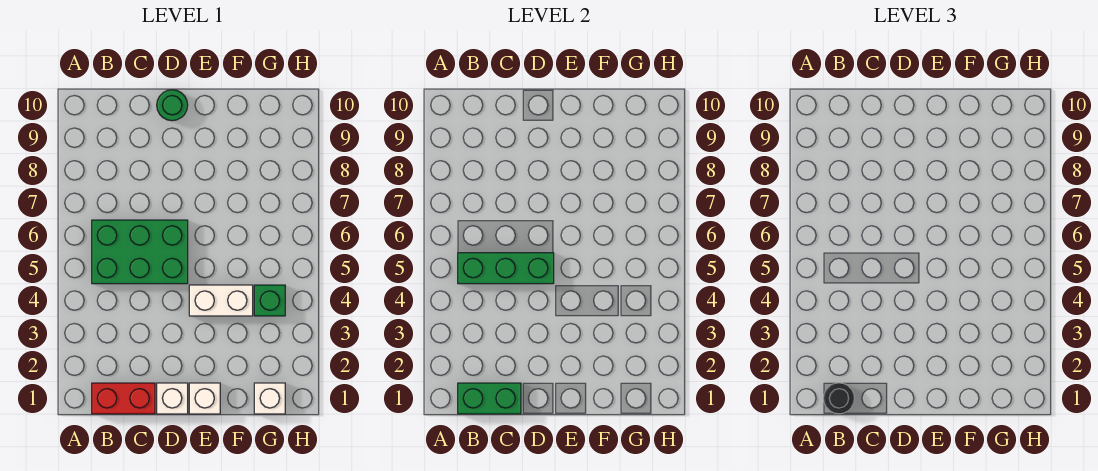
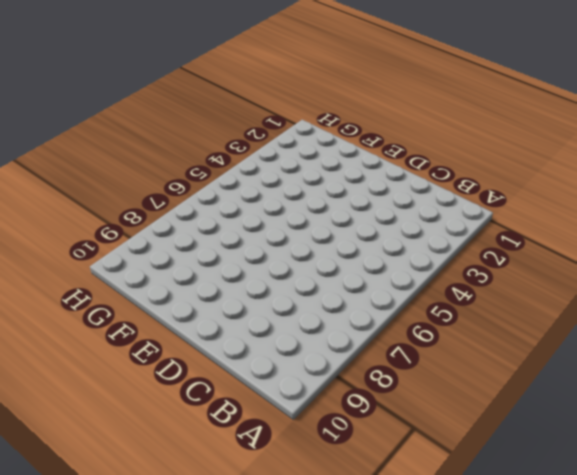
none -> red brick B1:C1 level 1
none -> green brick B5:D6 level 1

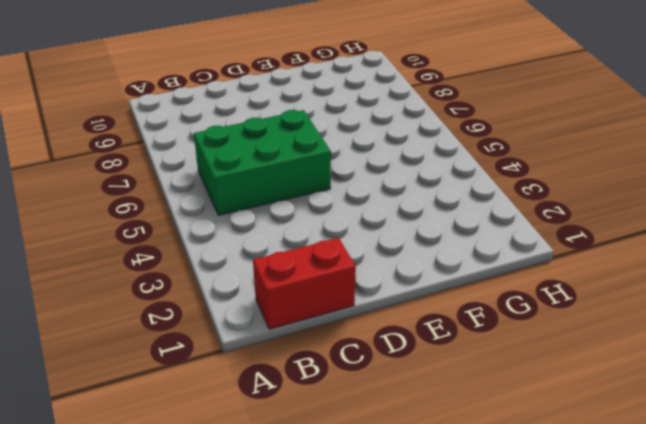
none -> white brick D1 level 1
none -> green round brick D10 level 1

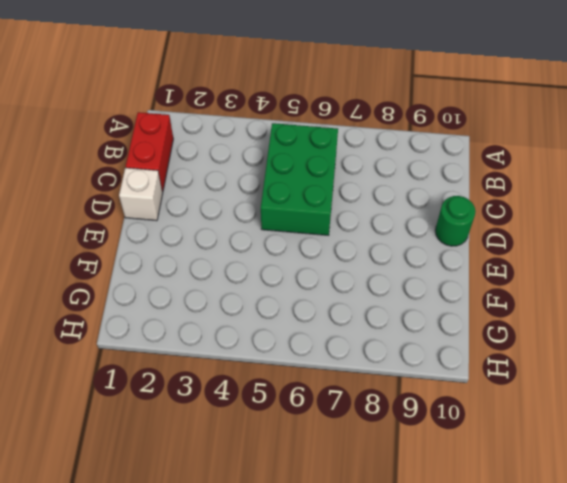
none -> white brick E1 level 1
none -> white brick E4:F4 level 1

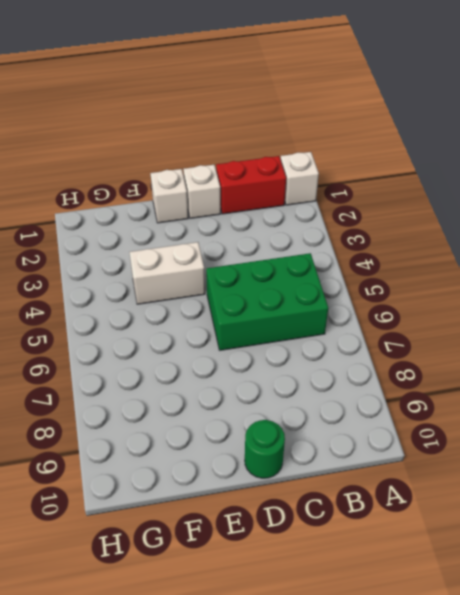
white brick A1 level 1 -> white brick G1 level 1
none -> green brick G4 level 1
none -> green brick B1:C1 level 2

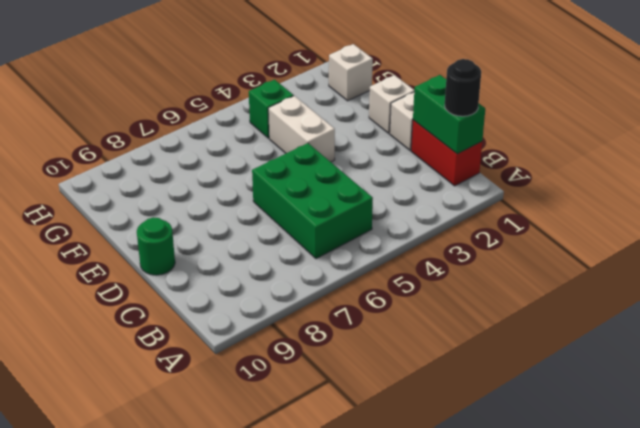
none -> green brick B5:D5 level 2

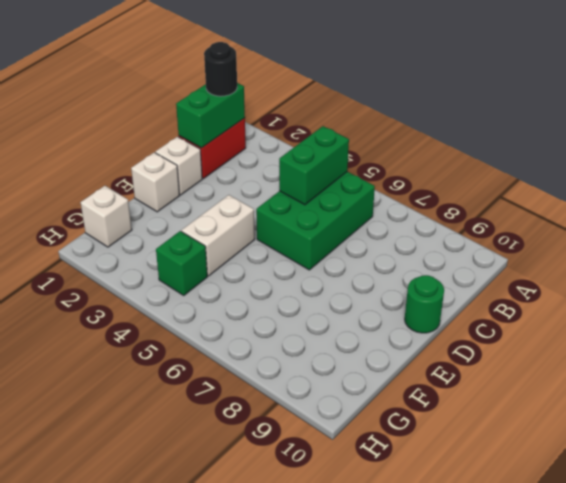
green brick B5:C5 level 2 -> green brick B5:D5 level 2

